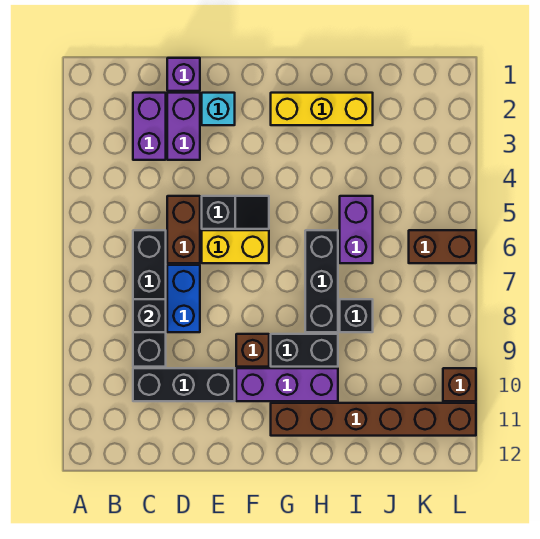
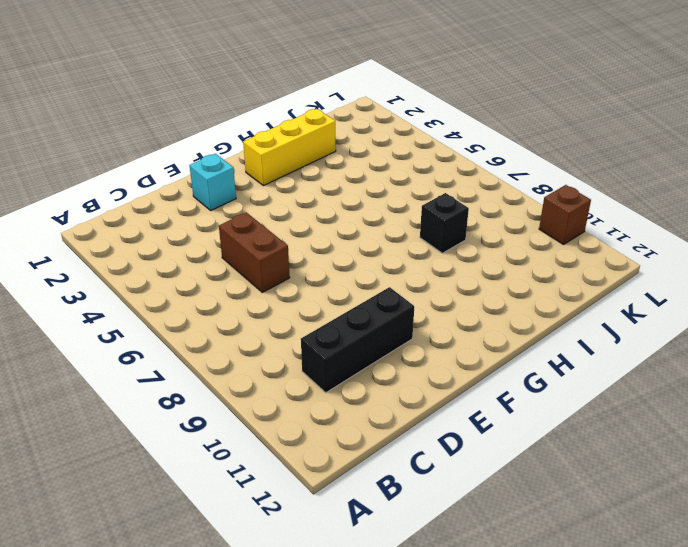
none -> purple brick C2:C3 level 1
none -> black brick C6:C9 level 1
none -> purple brick D1 level 1

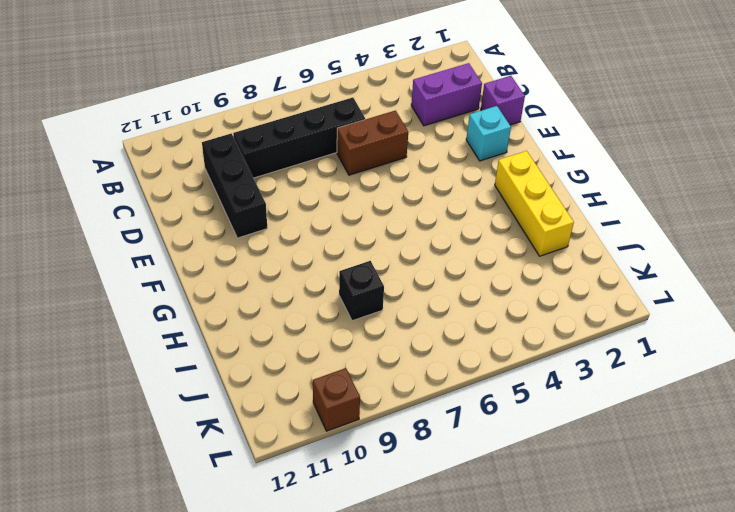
none -> purple brick D2:D3 level 1
none -> blue brick D7:D8 level 1
none -> black slope E5:F5 level 1 top E

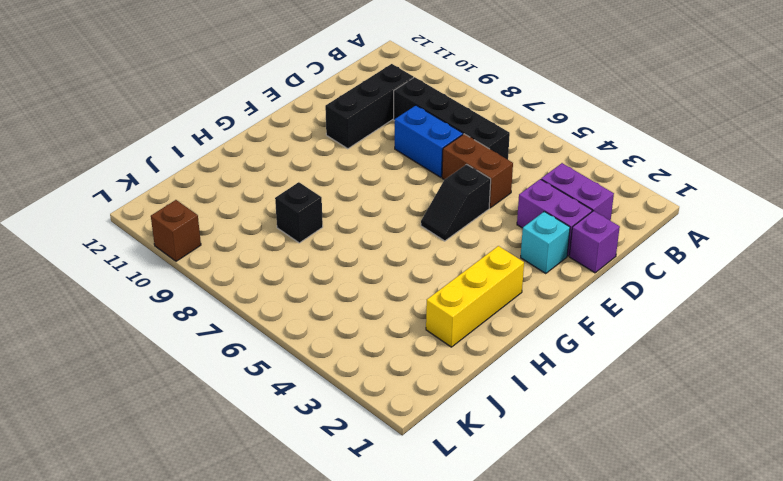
none -> yellow brick E6:F6 level 1
none -> brown brick F9 level 1
none -> purple brick F10:H10 level 1

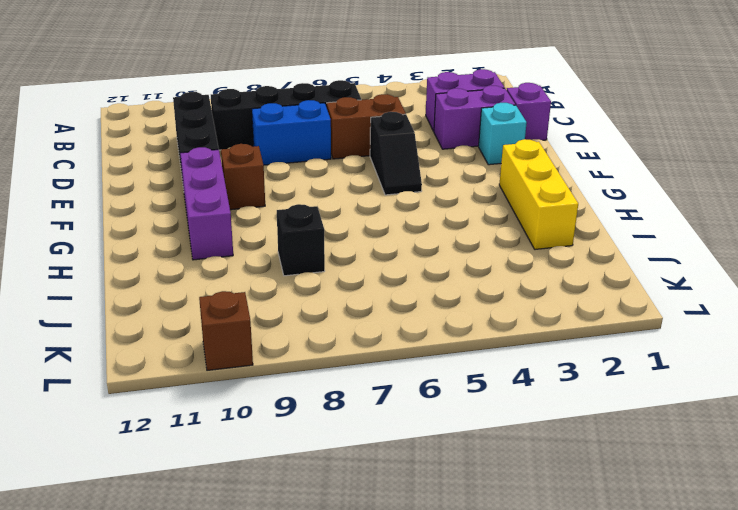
none -> yellow brick E6:F6 level 1
none -> black brick G9:H9 level 1
none -> brown brick G11:L11 level 1

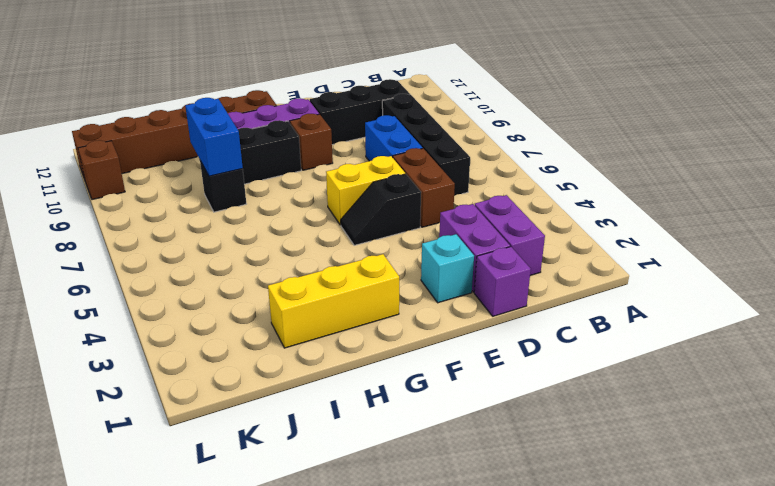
blue brick I8:I9 level 2 -> none
none -> black brick H6:H8 level 1
none -> purple brick I5:I6 level 1
none -> brown brick K6:L6 level 1

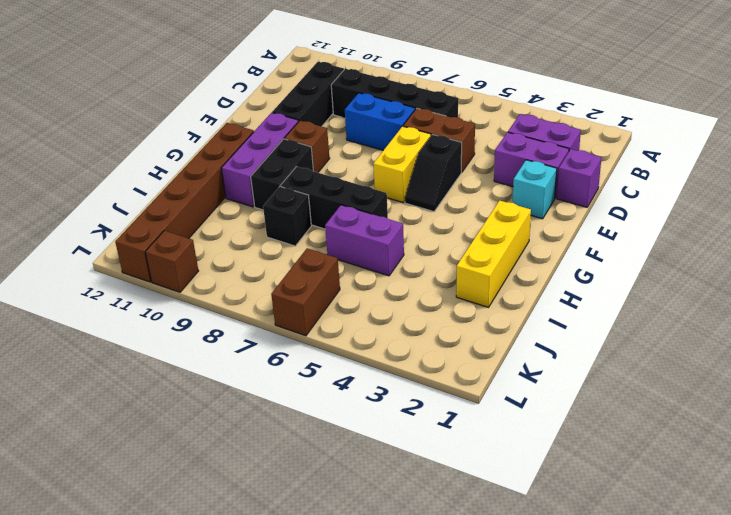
none -> black brick C8 level 2

